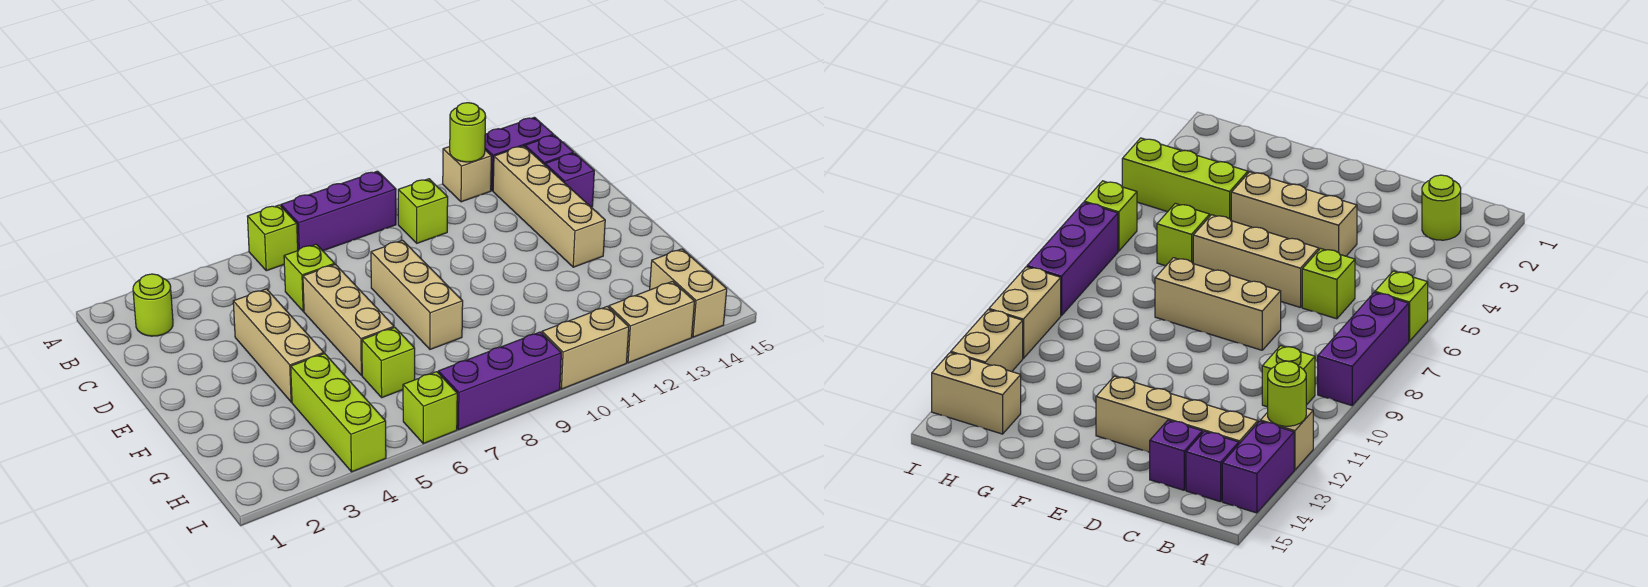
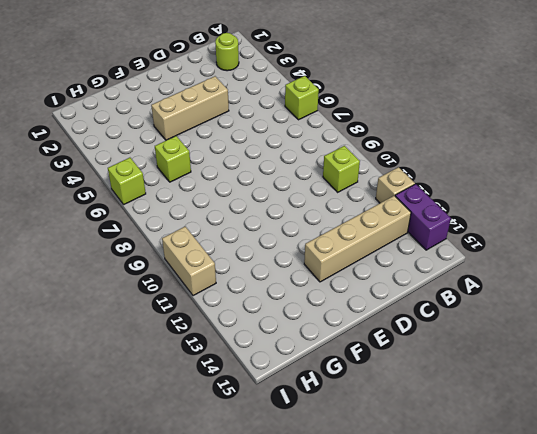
none -> purple brick A7:A9 level 1
none -> purple brick B14 level 1
none -> lime brick C6 level 1

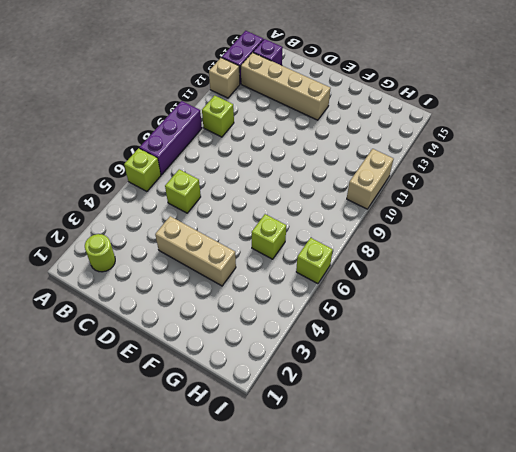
none -> purple brick C14 level 1
none -> tan brick D6:F6 level 1
none -> tan brick D8:F8 level 1

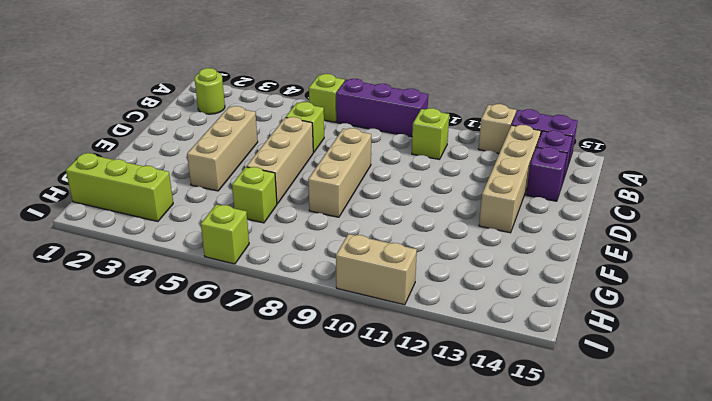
lime brick H1:H3 level 1 -> lime brick G4:I4 level 1
none -> tan brick H14:I14 level 1
none -> purple brick I7:I9 level 1
none -> tan brick I12:I13 level 1

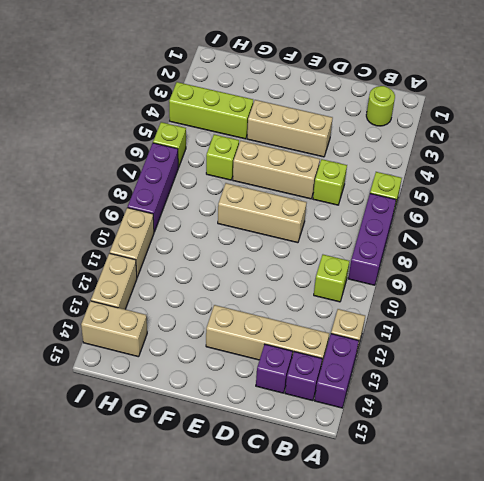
none -> lime round brick A12 level 2

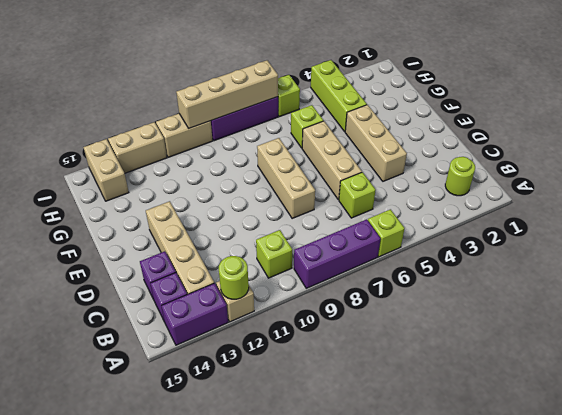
tan brick I7:I10 level 2 -> none

